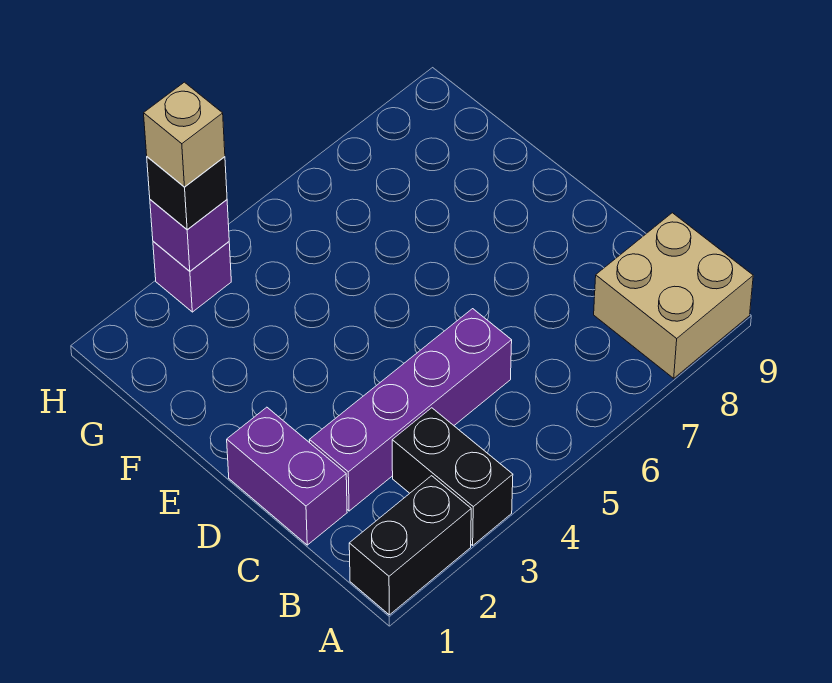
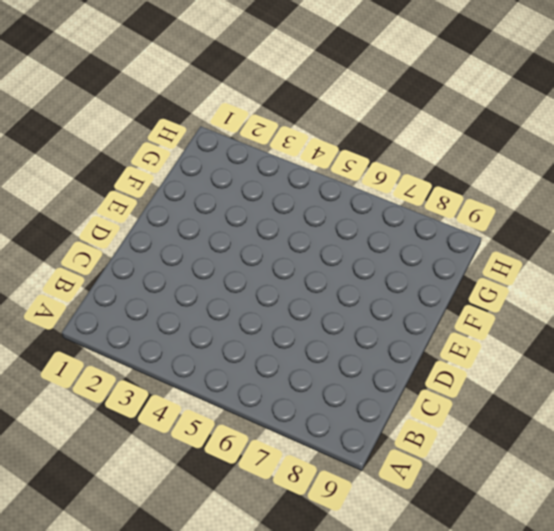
none -> black brick A1:A2 level 1
none -> black brick A3:B3 level 1

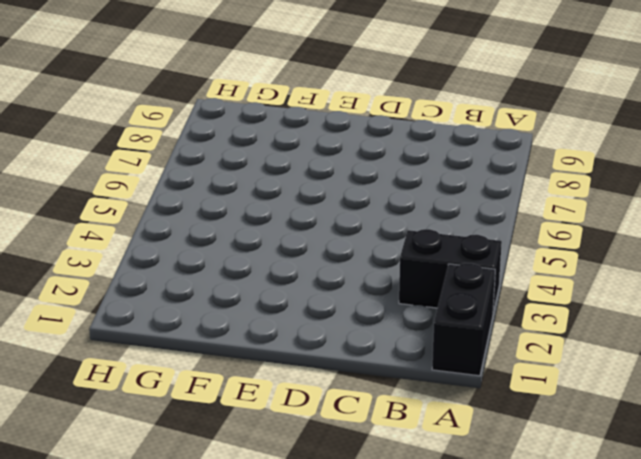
none -> tan brick A8:B9 level 1
none -> purple brick C1:D1 level 1

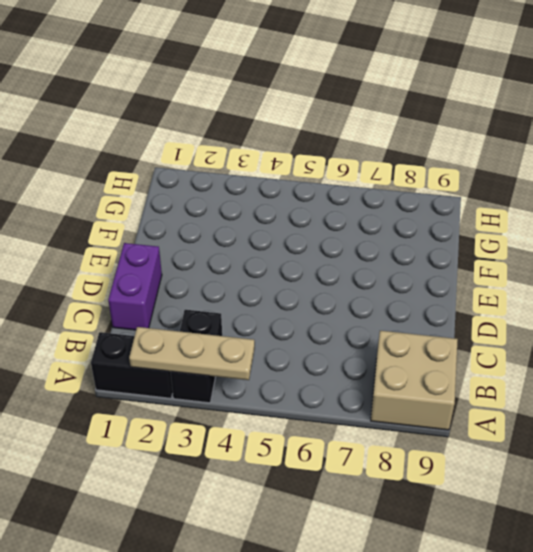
tan plate A2:A4 level 2 -> none
none -> purple brick C2:C5 level 1
none -> purple brick H3 level 1

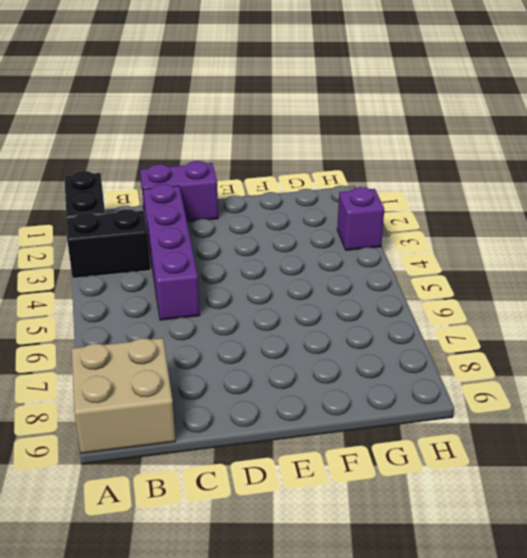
none -> purple brick H3 level 2
none -> black brick H3 level 3

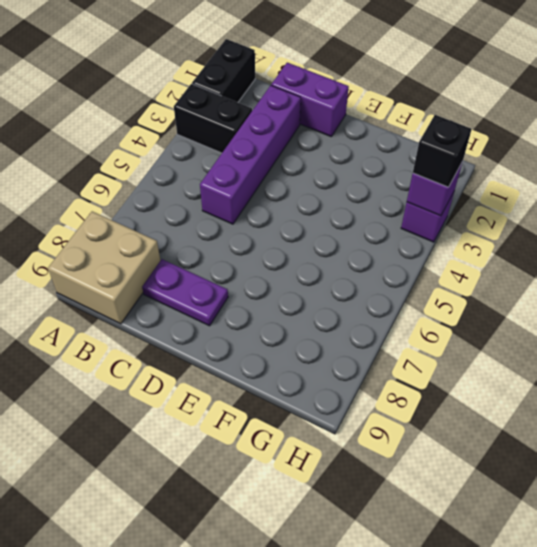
purple plate C8:D8 level 1 -> none
none -> tan brick H3 level 4

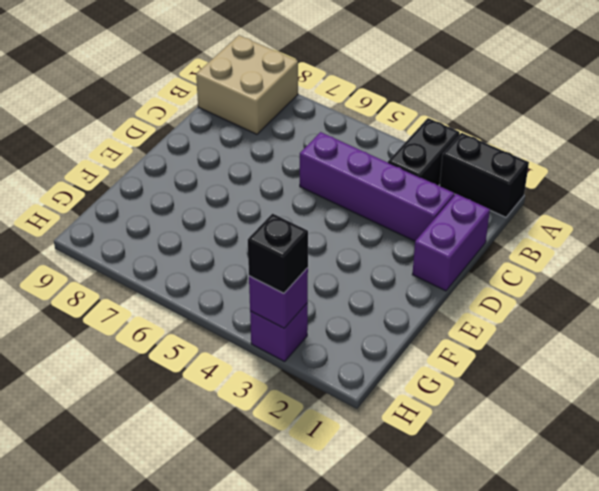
none -> tan brick H3 level 4

